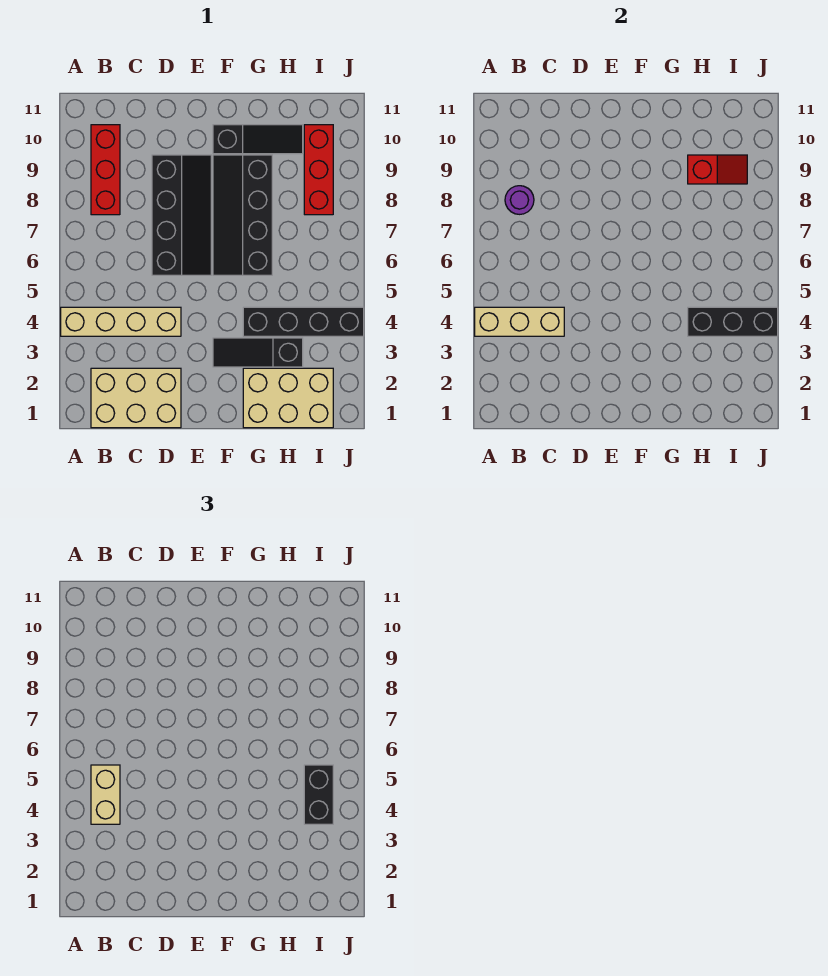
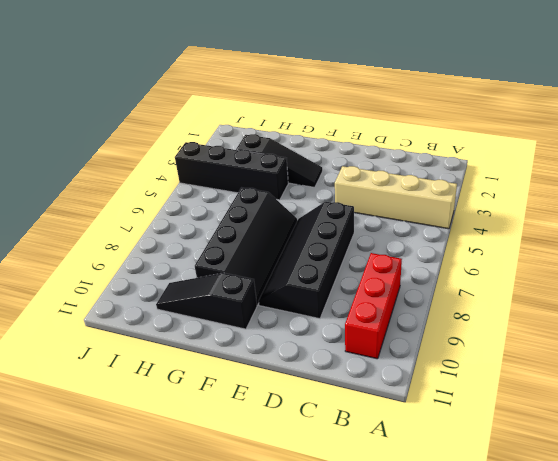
none -> tan brick B1:D2 level 1
none -> tan brick G1:I2 level 1
none -> red brick I8:I10 level 1

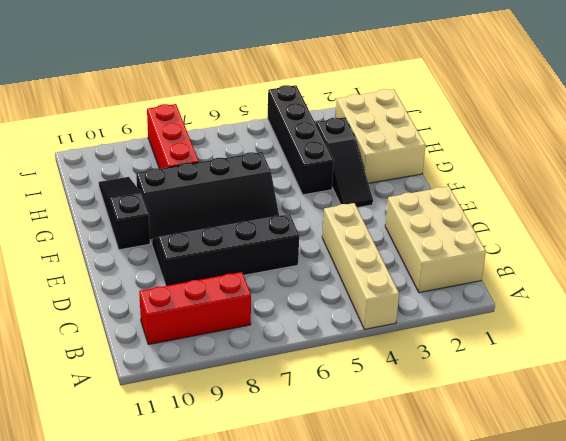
red brick H8:J8 level 1 -> red brick I8:I10 level 1
none -> tan brick A4:C4 level 2
none -> purple round brick B8 level 2
none -> black brick H4:J4 level 2

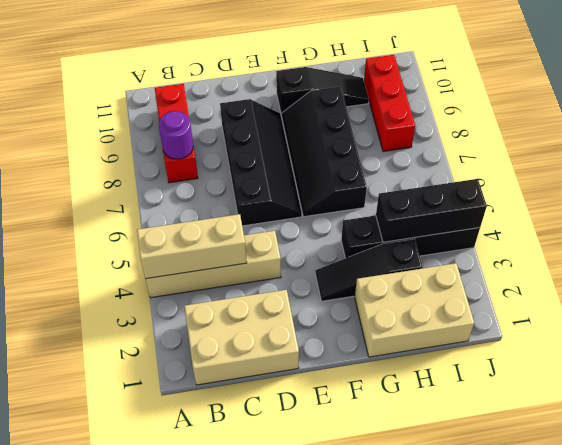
none -> red slope H9:I9 level 2 top H
none -> tan brick B4:B5 level 3
none -> black brick I4:I5 level 3

